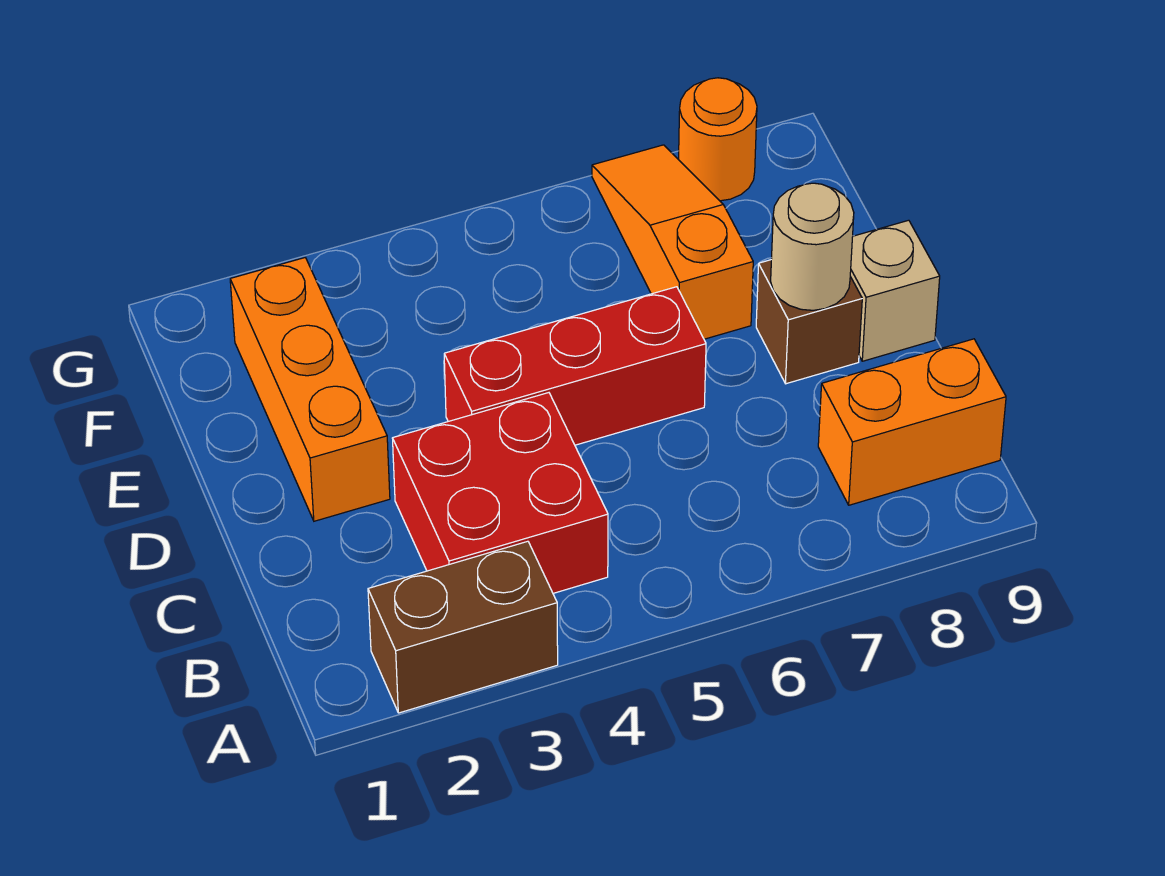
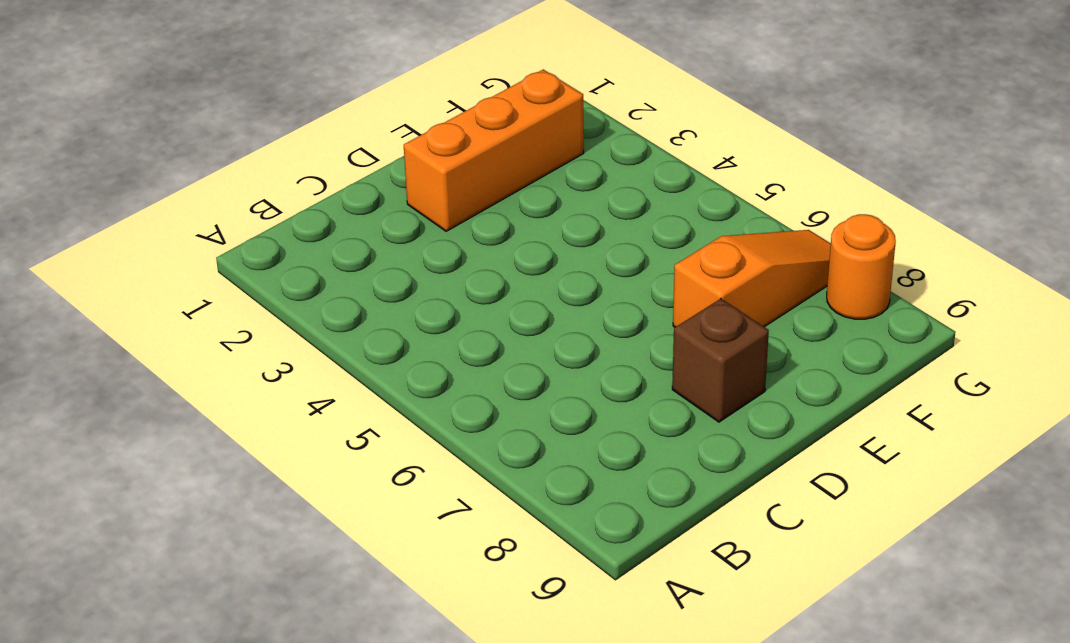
none -> brown brick A2:A3 level 1
none -> red brick B3:C4 level 1

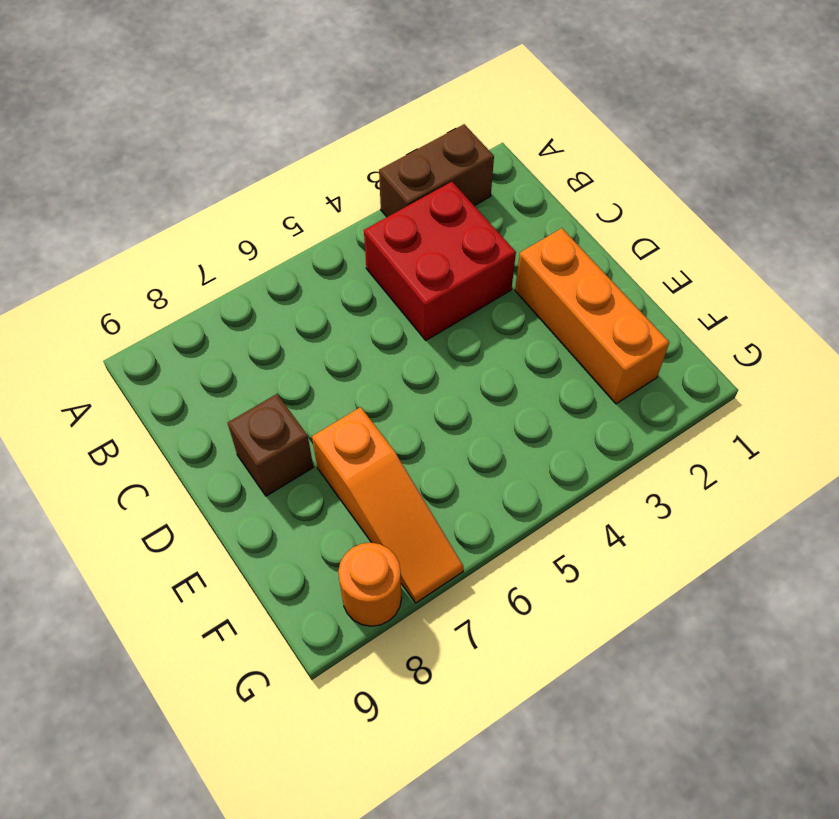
none -> orange brick B8:B9 level 1
none -> red brick D4:D6 level 1

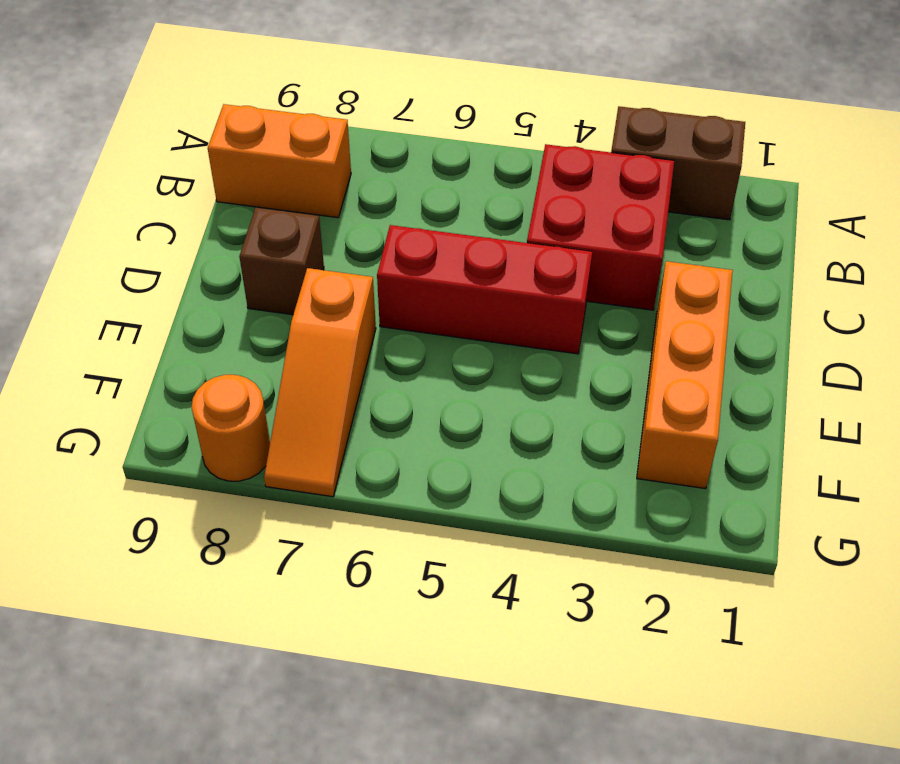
none -> tan brick D9 level 1
none -> tan round brick D8 level 2

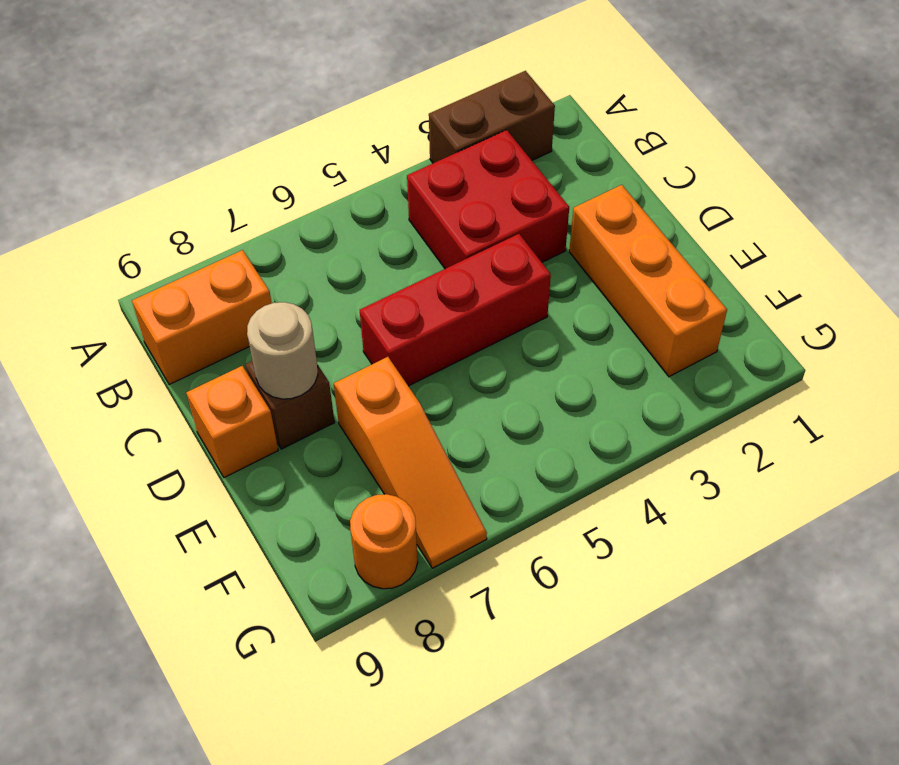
orange brick D9 level 1 -> tan brick D9 level 1

